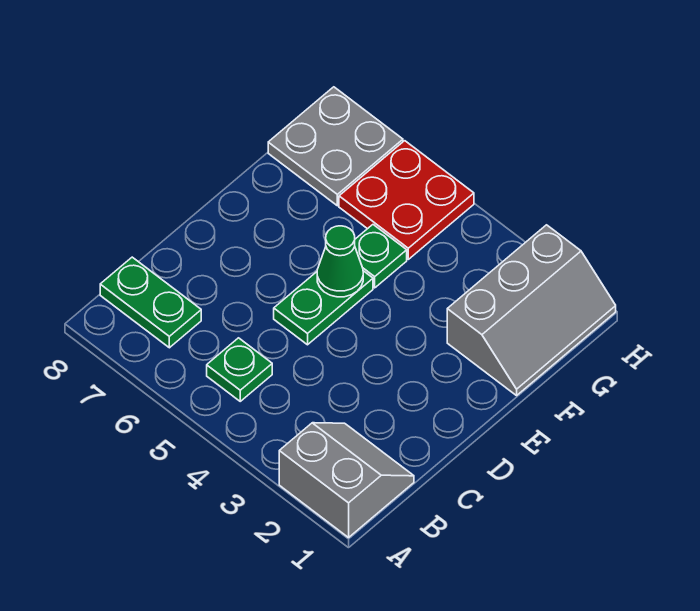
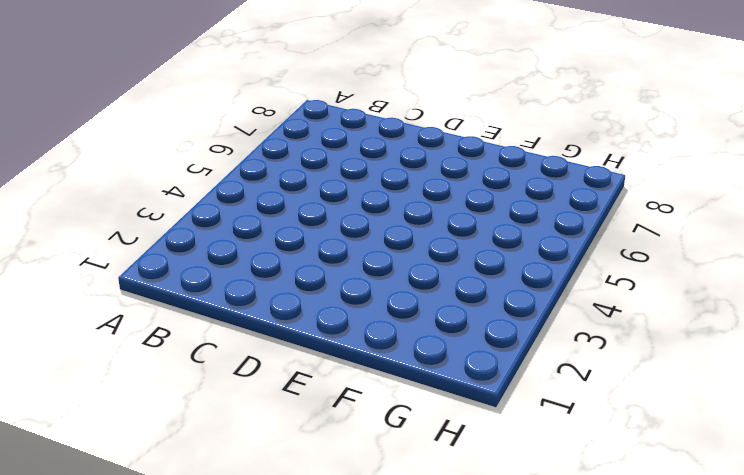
none -> grey slope A1:B2 level 1 top A
none -> green plate B5 level 1

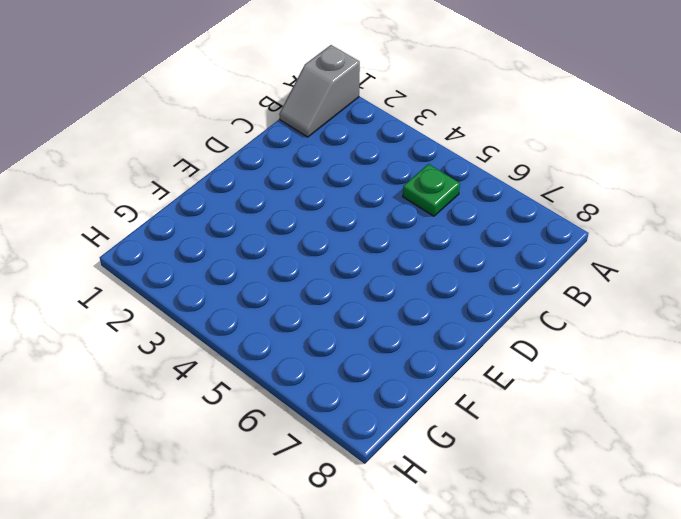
grey slope A1:B1 level 1 top A -> grey slope A1:B2 level 1 top A
none -> green plate B7:B8 level 1
none -> green plate D5:E5 level 1

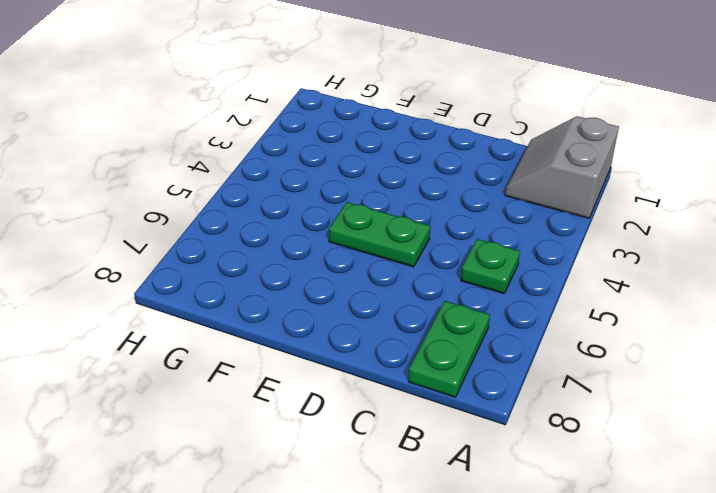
none -> grey slope F1:H2 level 1 top 2
none -> green plate F5 level 1

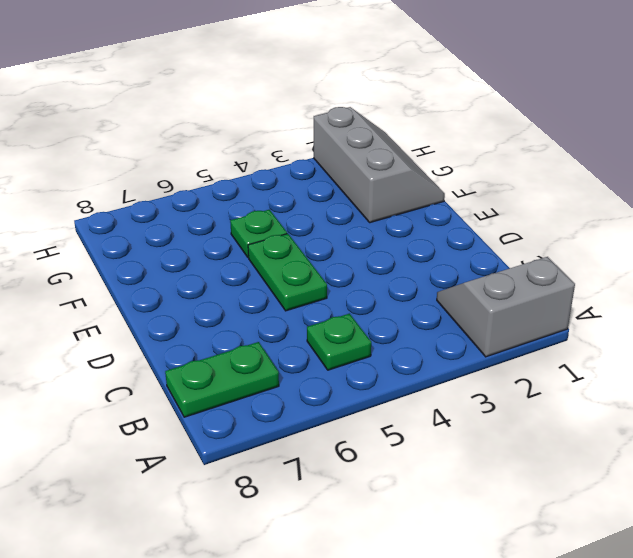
none -> red plate G5:H6 level 1
none -> grey plate G7:H8 level 1

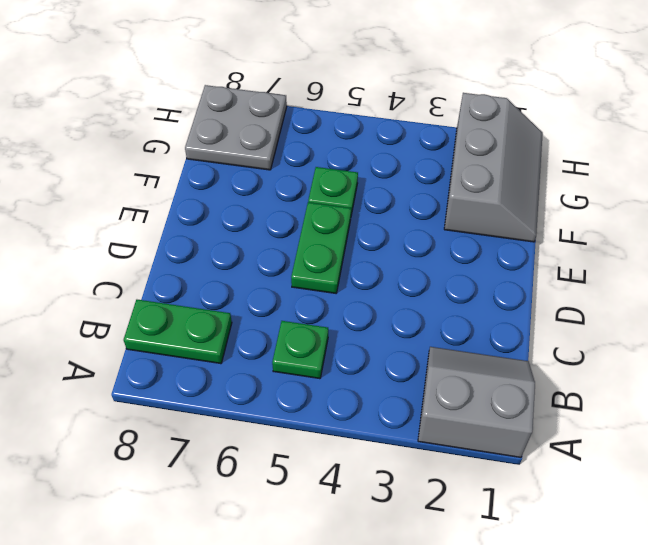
none -> red plate G5:H6 level 1
none -> green cone E5 level 2

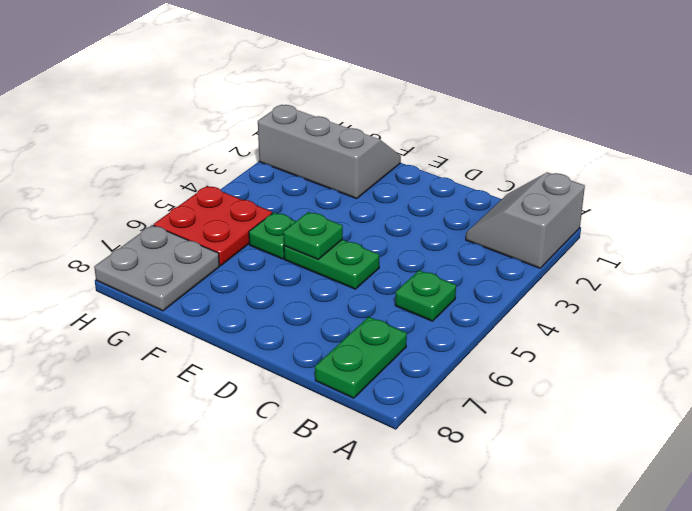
green plate E5 level 2 -> green cone E5 level 2

